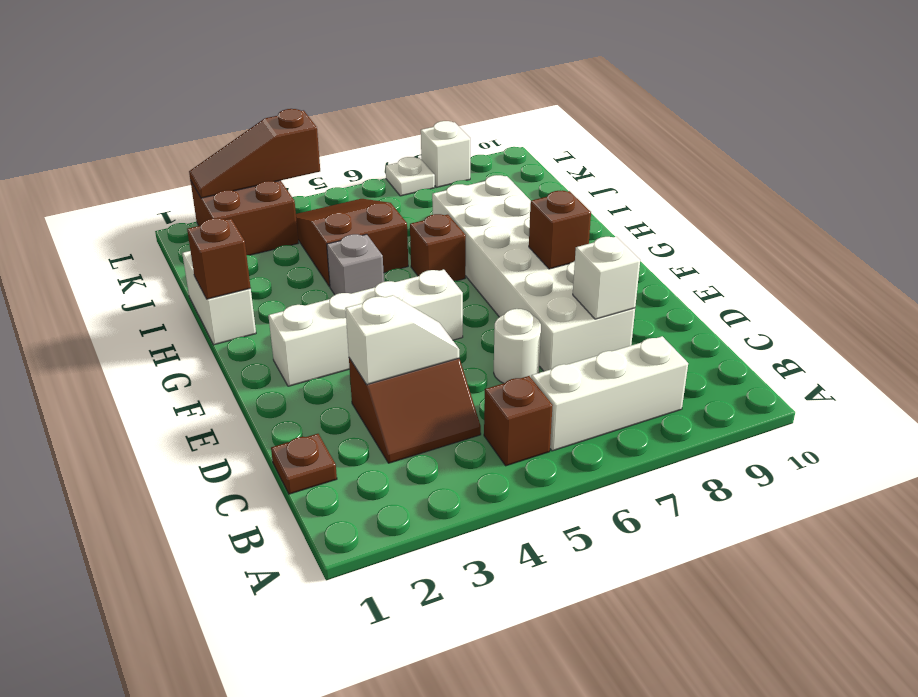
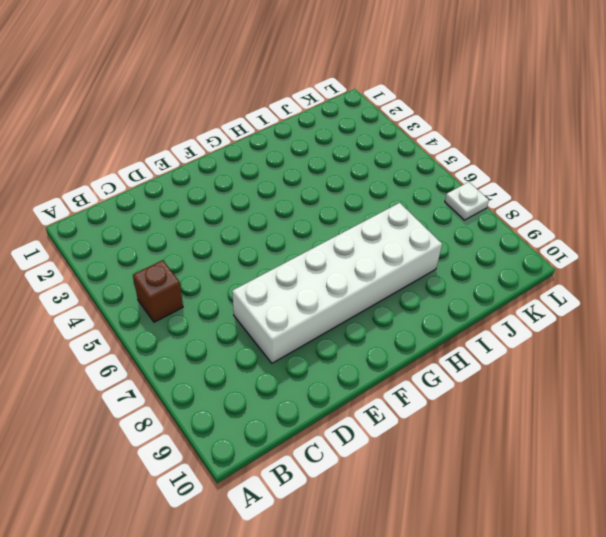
none -> white brick B6:B8 level 1
none -> brown plate C1 level 1
none -> brown slope C3:D4 level 1 top D

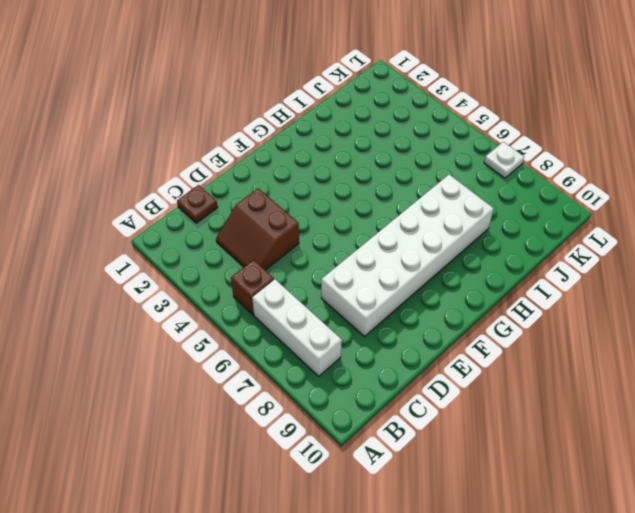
none -> white round brick D6 level 1
none -> white brick F2:F5 level 1
none -> white brick H1:I1 level 1

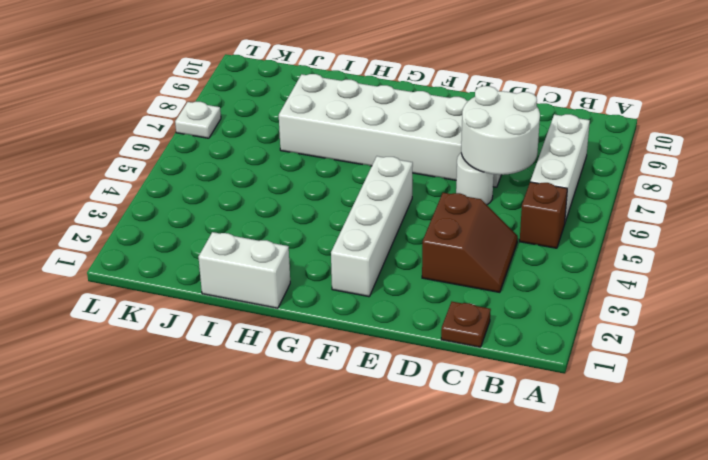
white round brick C6:D7 level 2 -> none
none -> grey brick H4 level 1
none -> brown brick H6 level 1
none -> brown slope I4:K5 level 1 top I

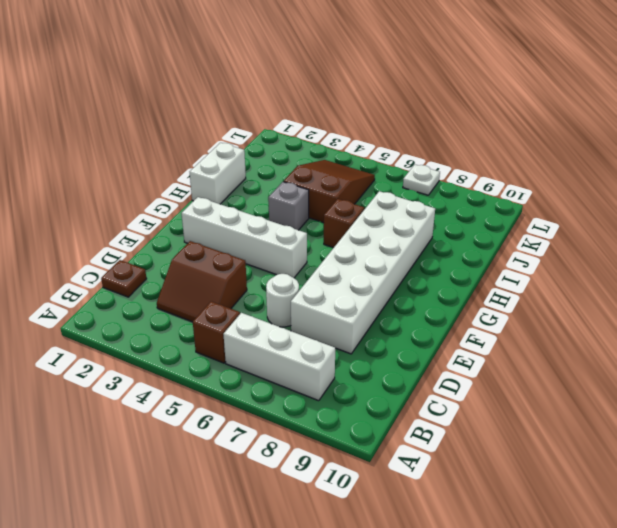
none -> brown brick K2:L3 level 1
none -> white brick L8 level 1
none -> white slope D3:D4 level 2 top 3

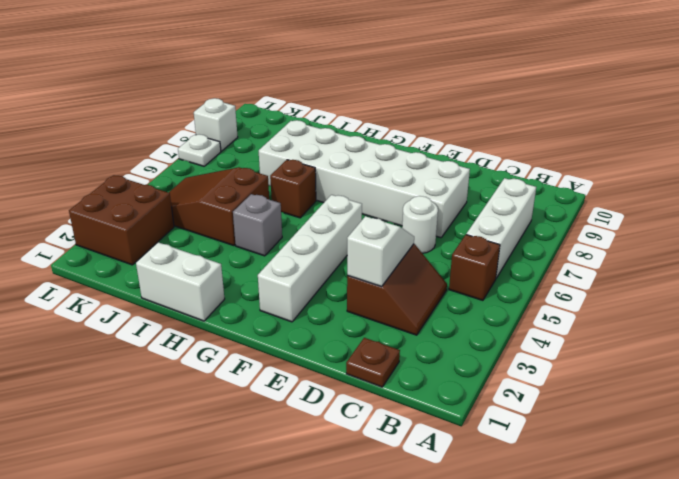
none -> white brick D8 level 2
none -> brown brick F8 level 2
none -> brown brick H1 level 2

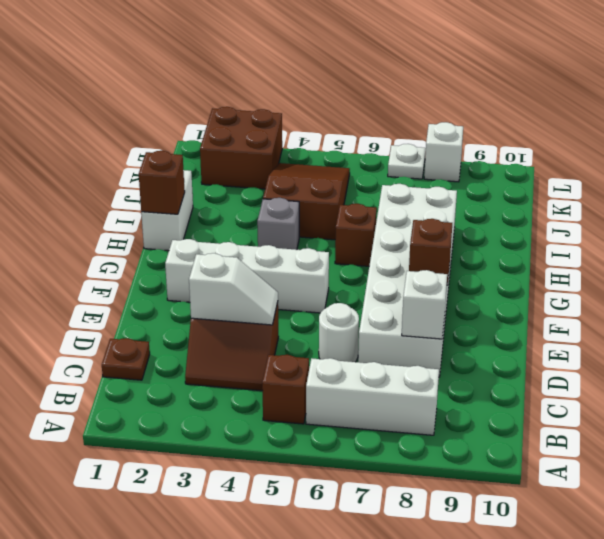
none -> brown slope L2:L4 level 2 top 4

